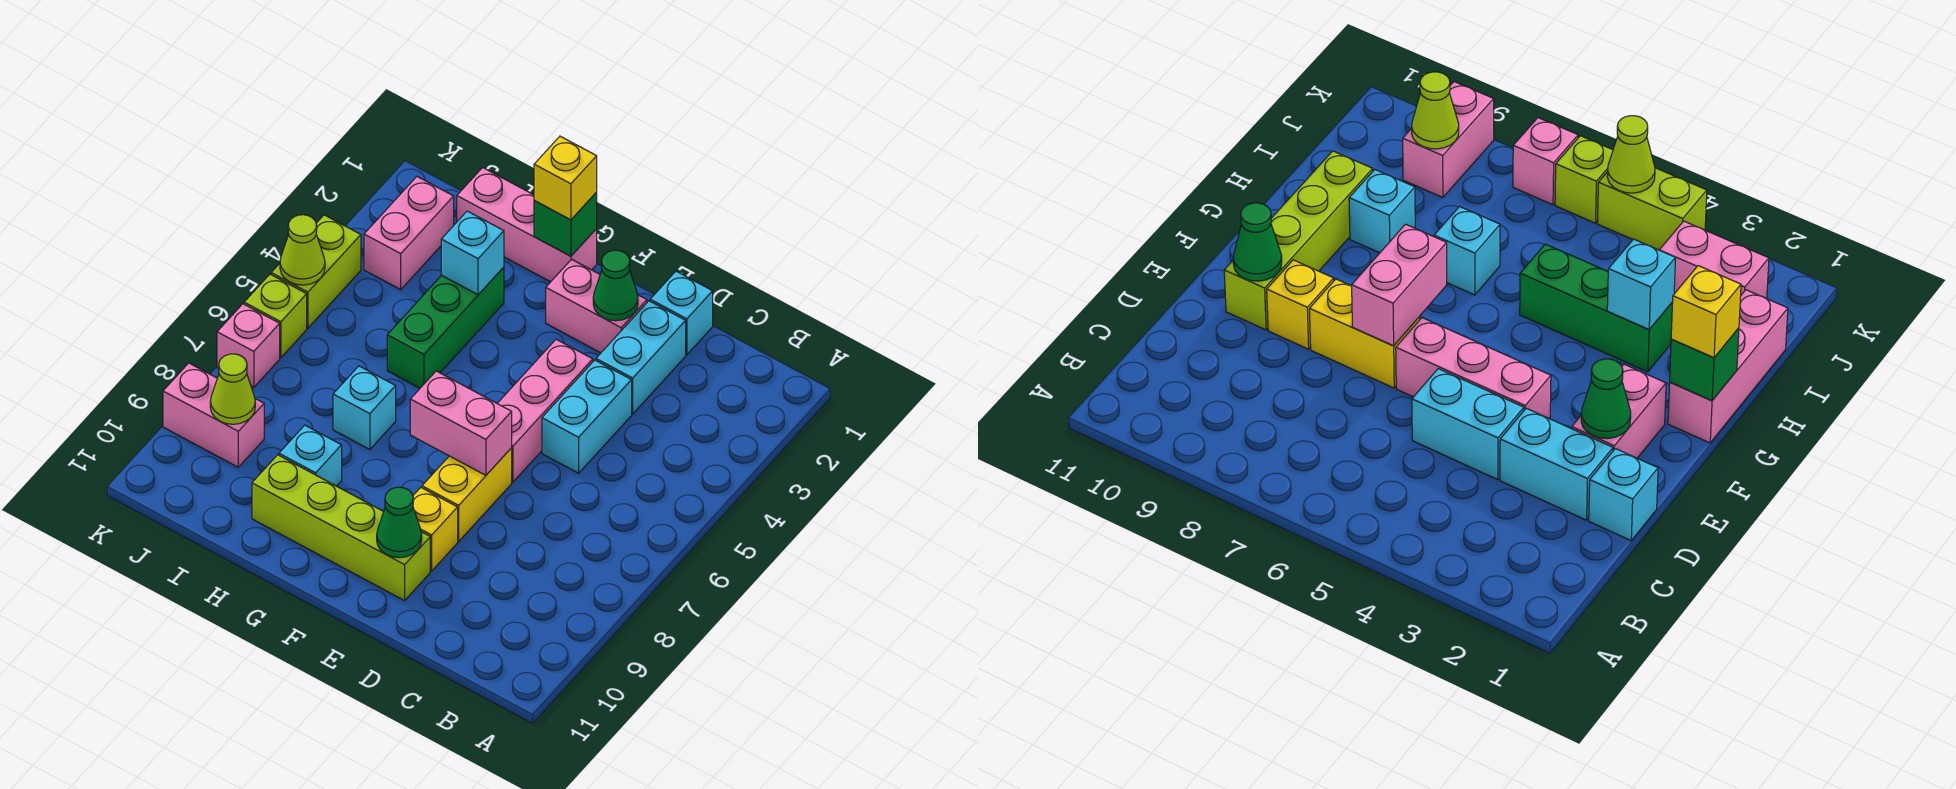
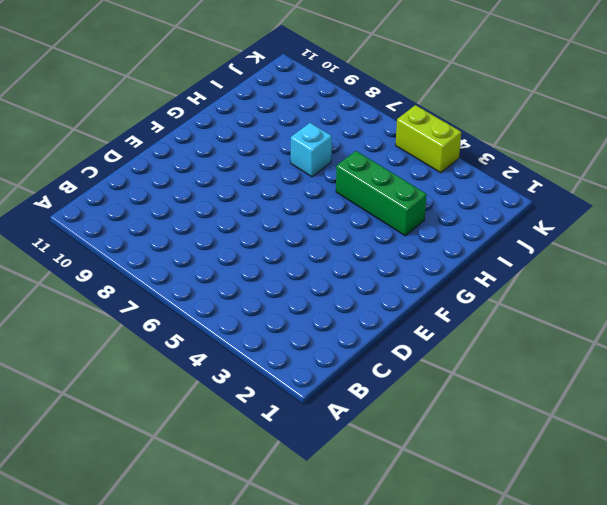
none -> cyan brick D1 level 1
none -> cyan brick D2:D3 level 1
none -> cyan brick D4:D5 level 1

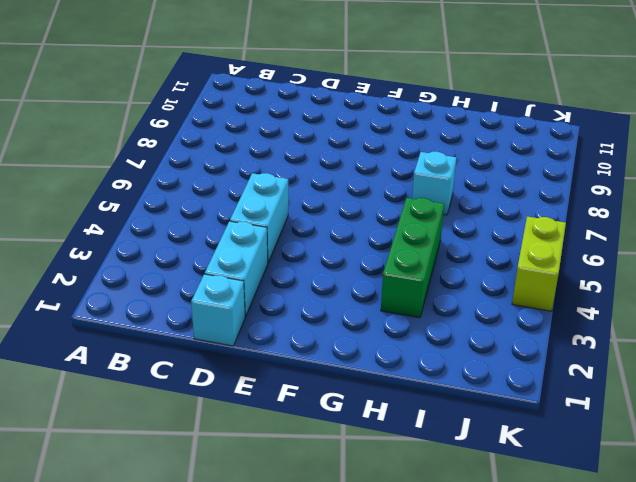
none -> pink brick E2:F2 level 1
none -> pink brick E4:E6 level 1
none -> yellow brick E7:E8 level 1

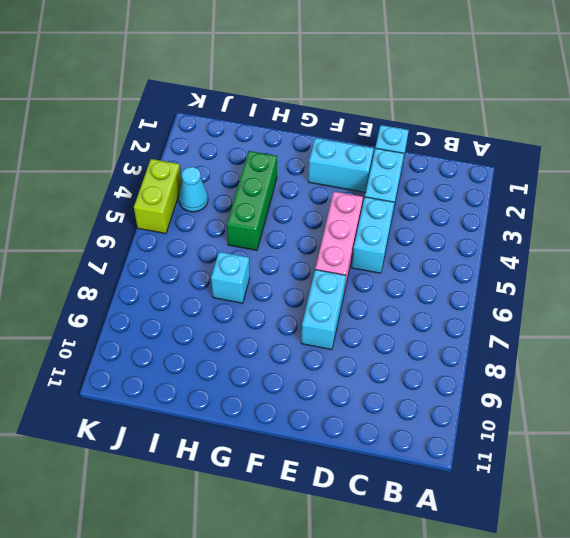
cyan brick E2:F2 level 1 -> pink brick E2:F2 level 1
cyan brick E7:E8 level 1 -> yellow brick E7:E8 level 1
cyan cone J4 level 1 -> none
none -> yellow brick E9 level 1
none -> lime brick E10:H10 level 1
none -> pink brick G1:I1 level 1

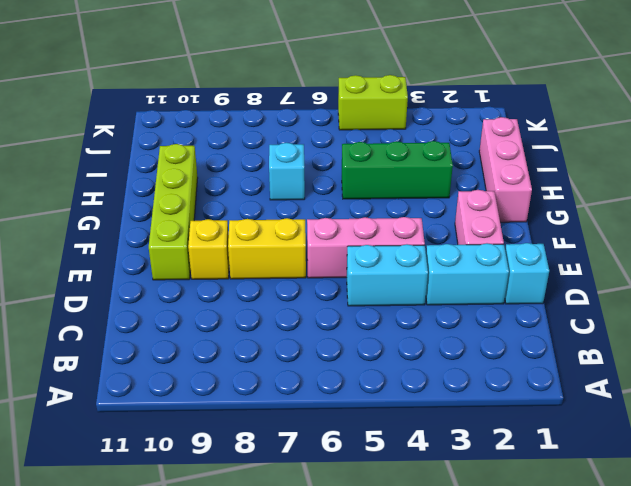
none -> cyan brick H9 level 1
none -> pink brick J2:J3 level 1
none -> pink brick J9:K9 level 1

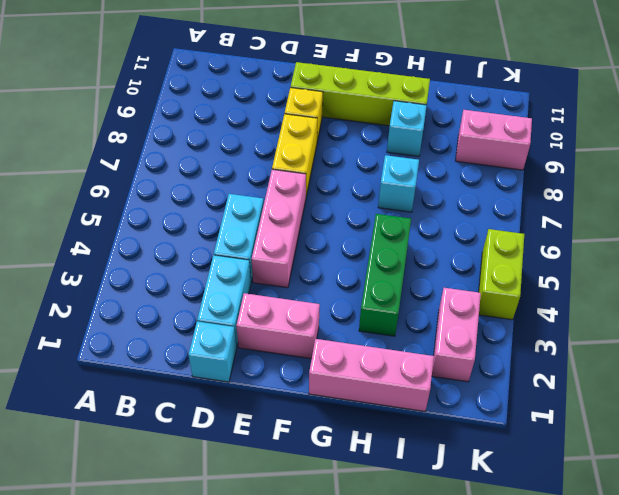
none -> lime brick K6 level 1
none -> pink brick K7 level 1
none -> green cone E2 level 2

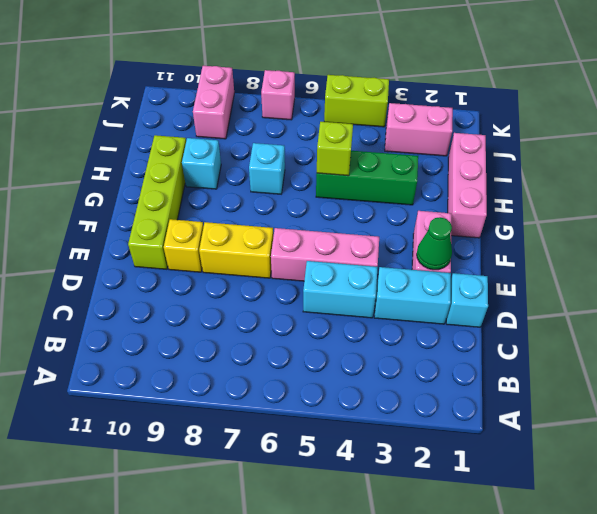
lime brick H5 level 2 -> lime brick K6 level 1
none -> pink brick E7:F7 level 2
none -> green cone E10 level 2
none -> green brick G1 level 2

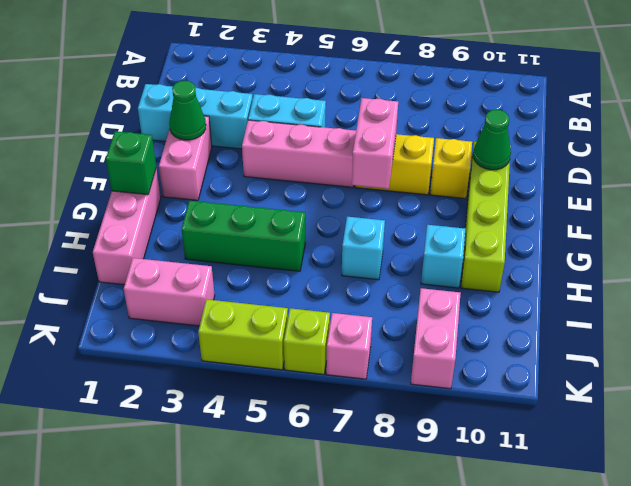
none -> cyan brick H3 level 2
none -> lime cone J9 level 2
none -> lime cone K5 level 2

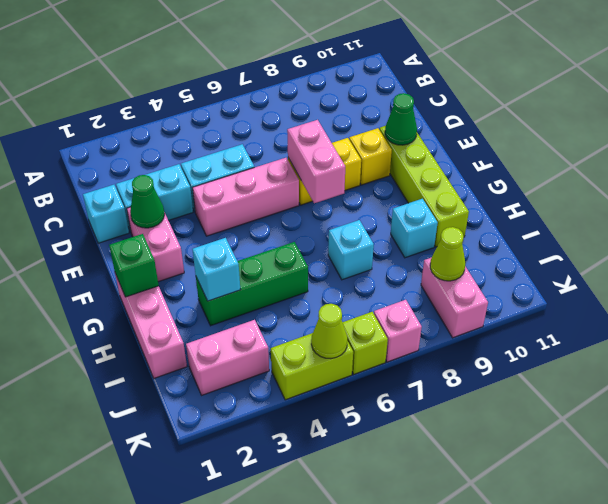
none -> yellow brick G1 level 3

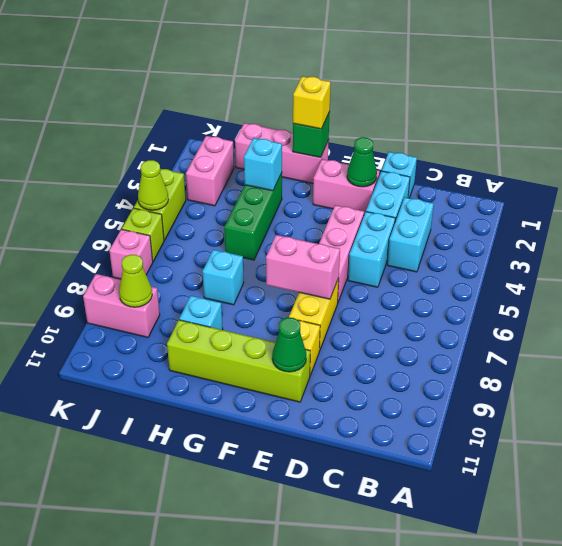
cyan brick C3:C4 level 1 -> none

